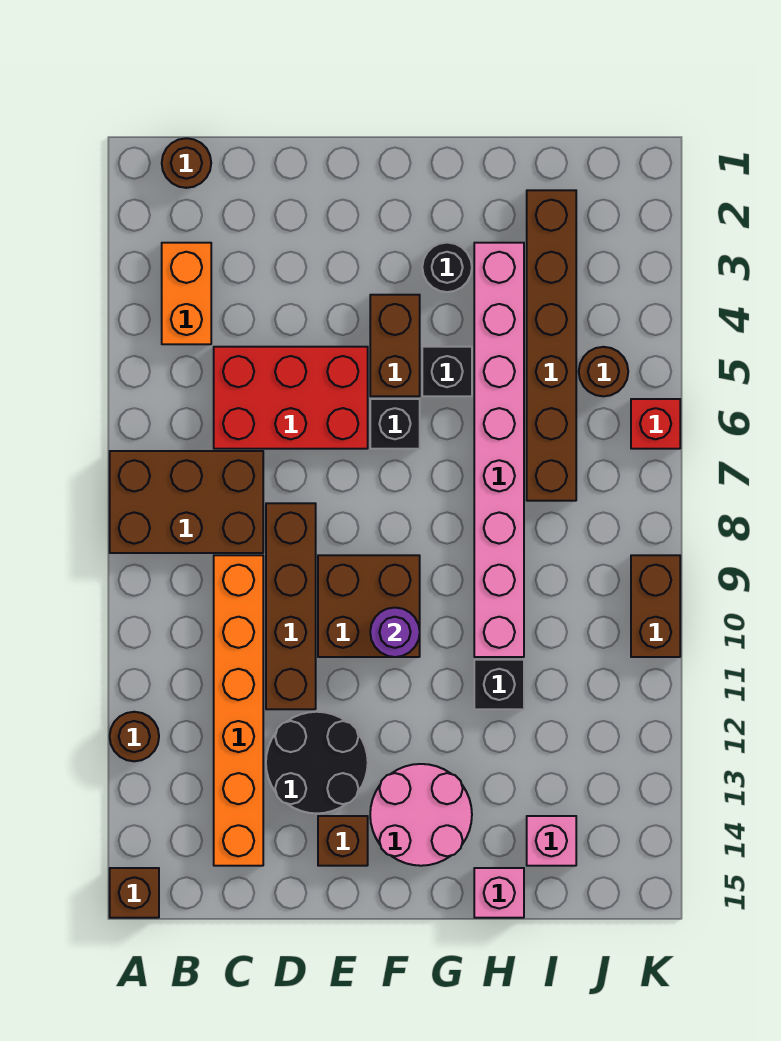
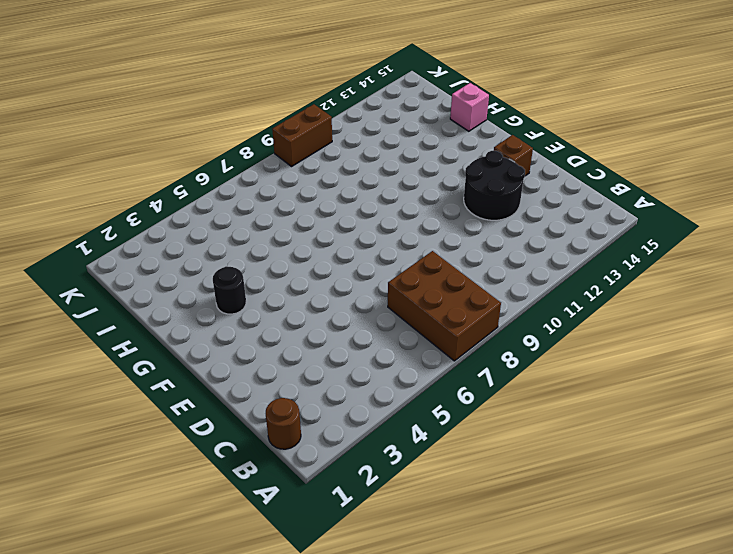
none -> brown round brick A12 level 1
none -> brown brick A15 level 1
none -> orange brick B3:B4 level 1

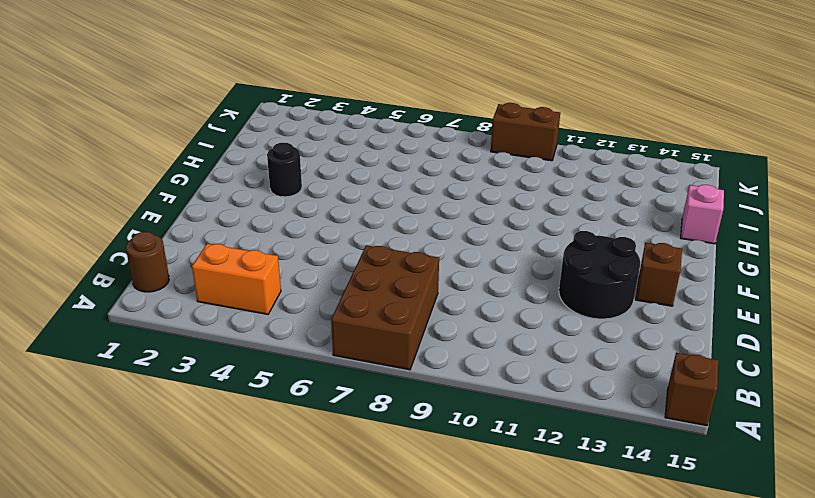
none -> brown round brick A12 level 1
none -> red brick C5:E6 level 1
none -> orange brick C9:C14 level 1

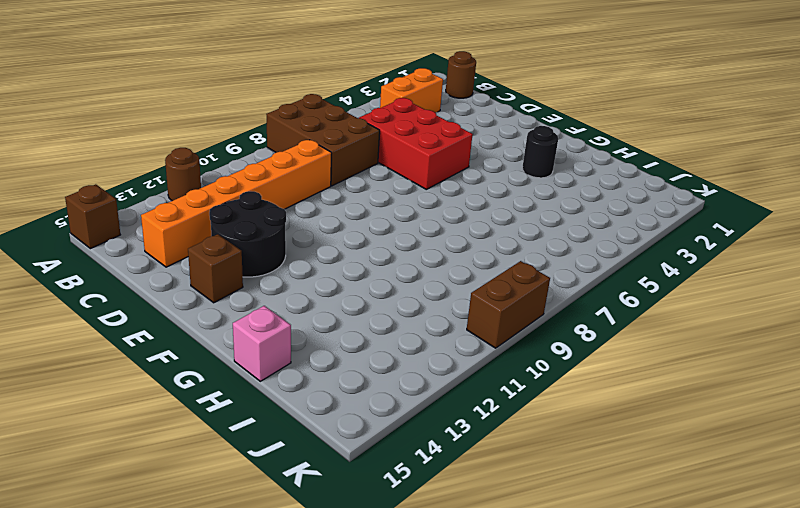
none -> brown brick D8:D11 level 1
none -> brown brick E9:F10 level 1
none -> brown brick F4:F5 level 1

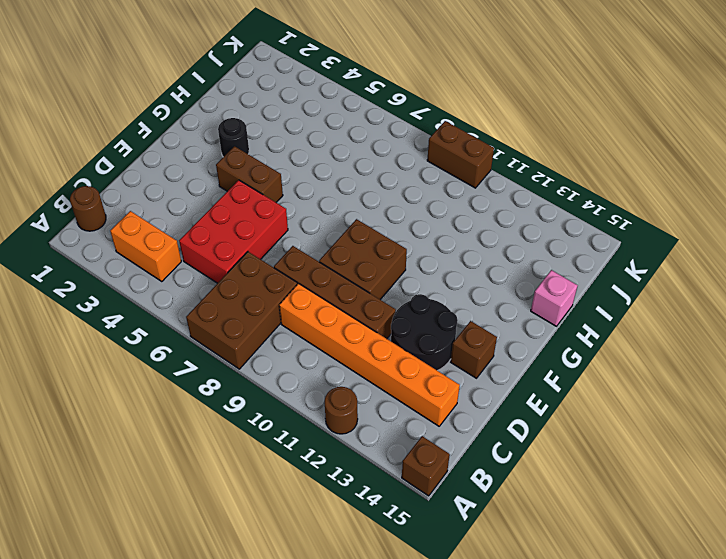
none -> black brick F6 level 1
none -> pink round brick F13:G14 level 1
none -> black brick G5 level 1

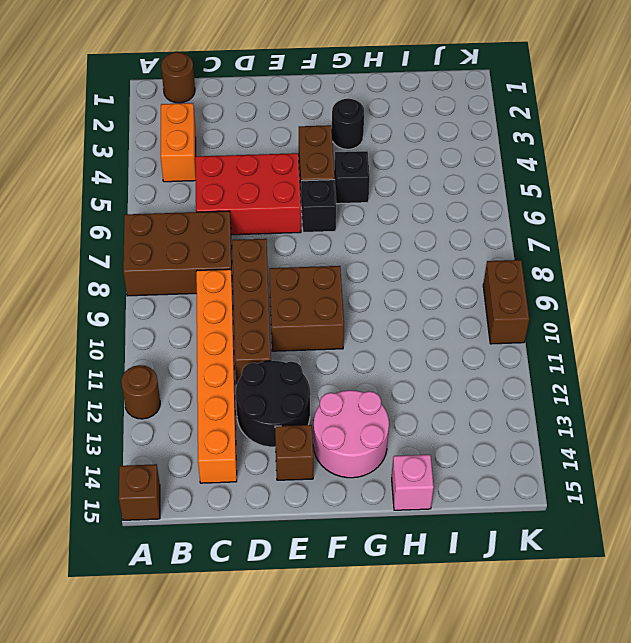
none -> pink brick H3:H10 level 1
none -> black brick H11 level 1
none -> brown brick I2:I7 level 1

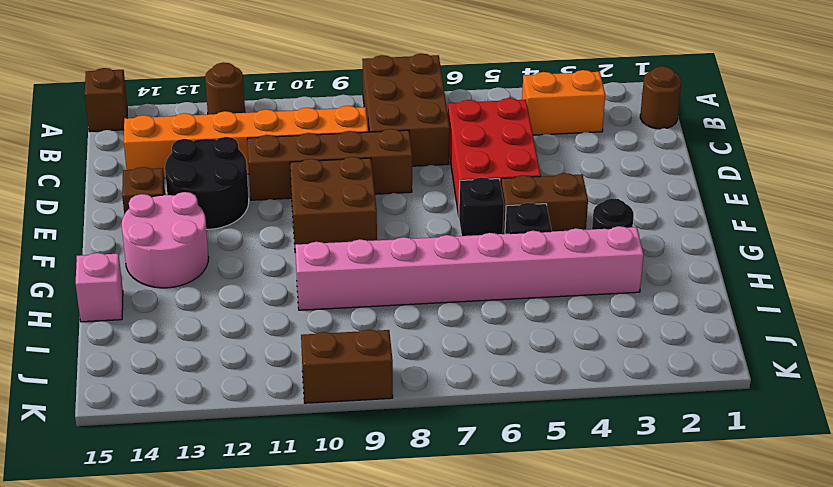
none -> black brick H11 level 1
none -> brown brick I2:I7 level 1
none -> pink brick I14 level 1

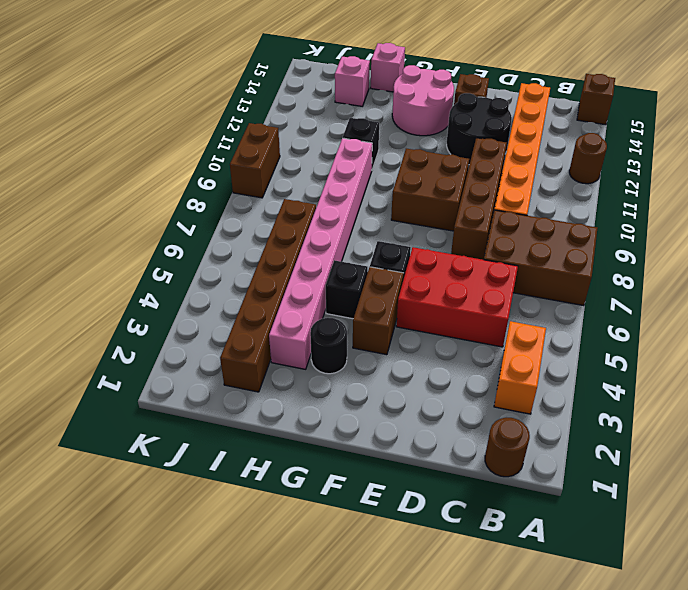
none -> brown round brick J5 level 1
none -> red brick K6 level 1
none -> purple round brick F10 level 2

